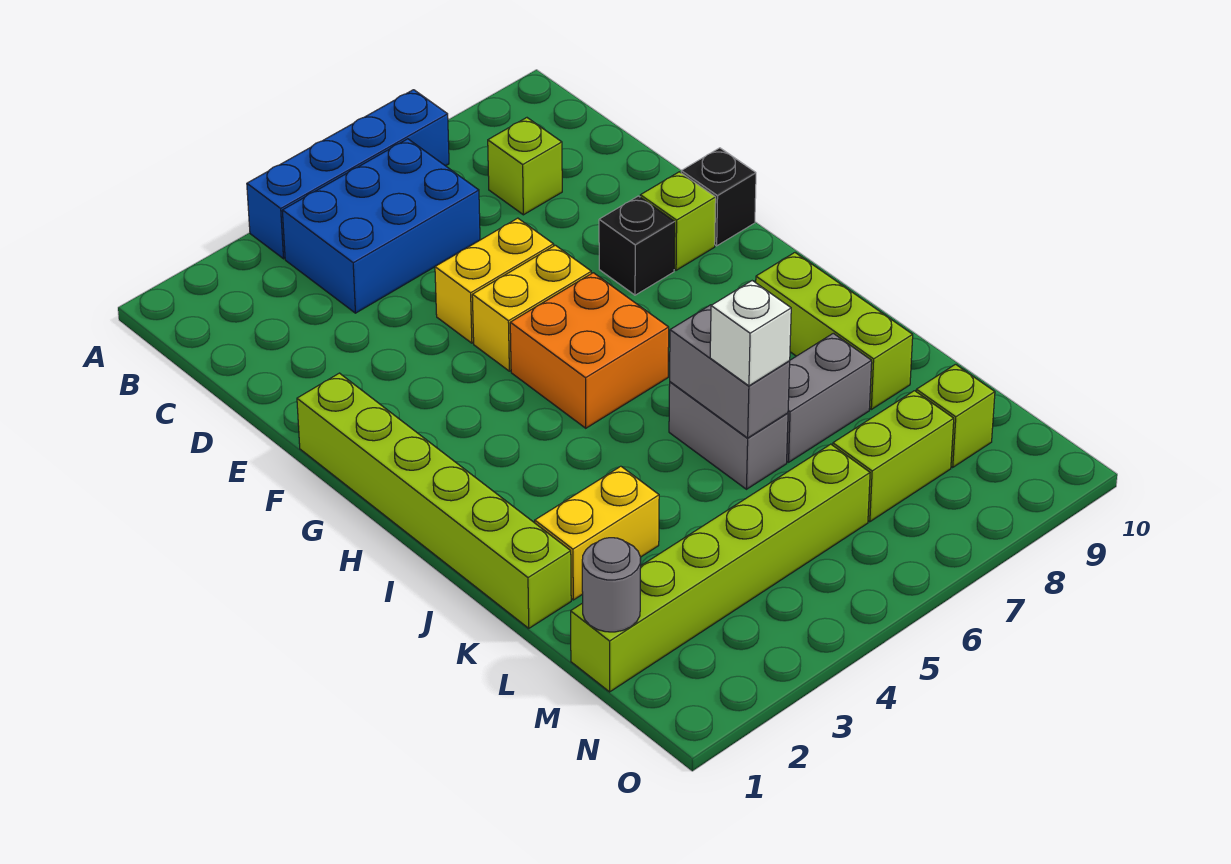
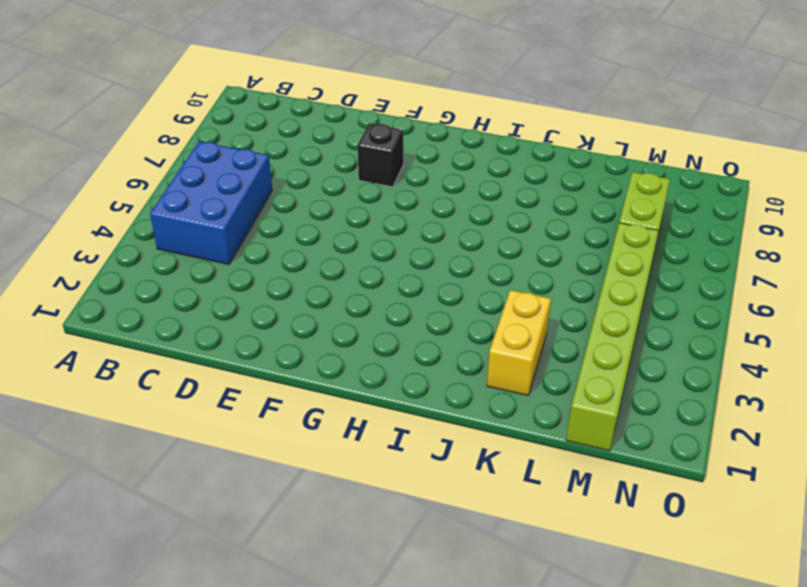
none -> blue brick A4:A7 level 1
none -> lime brick C8 level 1
none -> yellow brick E5:E6 level 1

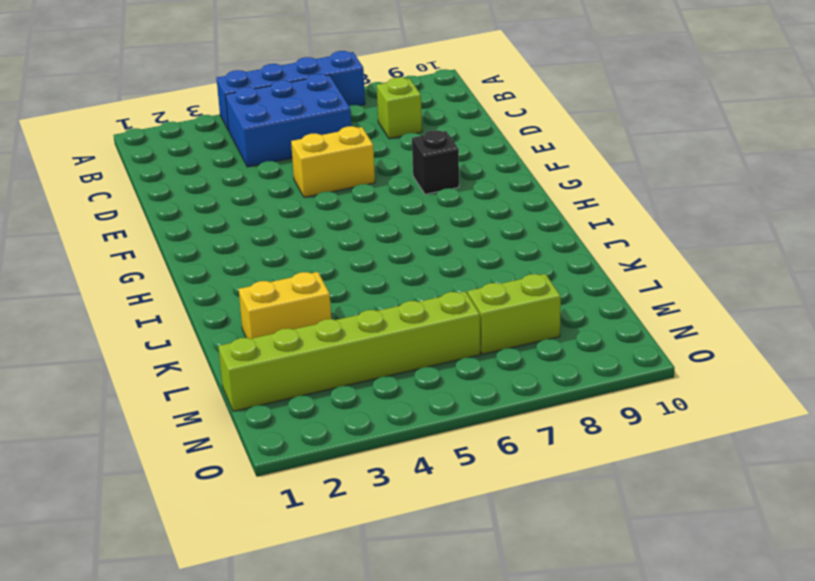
none -> lime brick F1:K1 level 1
none -> yellow brick F5:F6 level 1
none -> lime brick F9 level 1

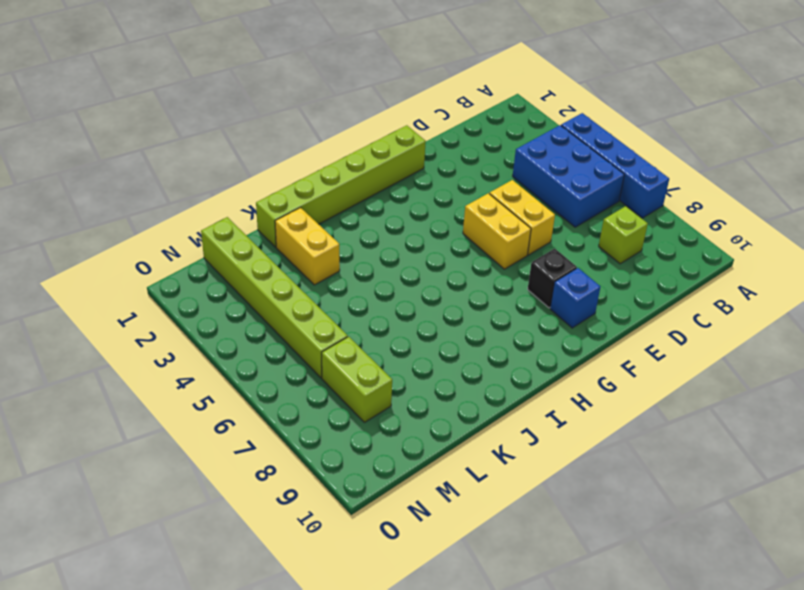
blue brick F9 level 1 -> lime brick F9 level 1
none -> black brick F10 level 1
none -> orange brick G5:H6 level 1
none -> lime brick I9:K9 level 1

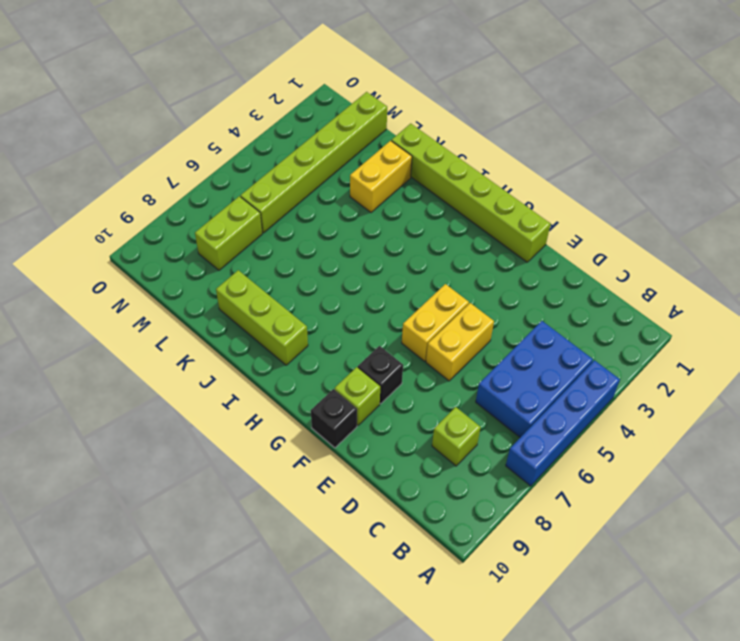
none -> orange brick G5:H6 level 1
none -> grey brick J6:K6 level 1
none -> grey brick K7:K8 level 1

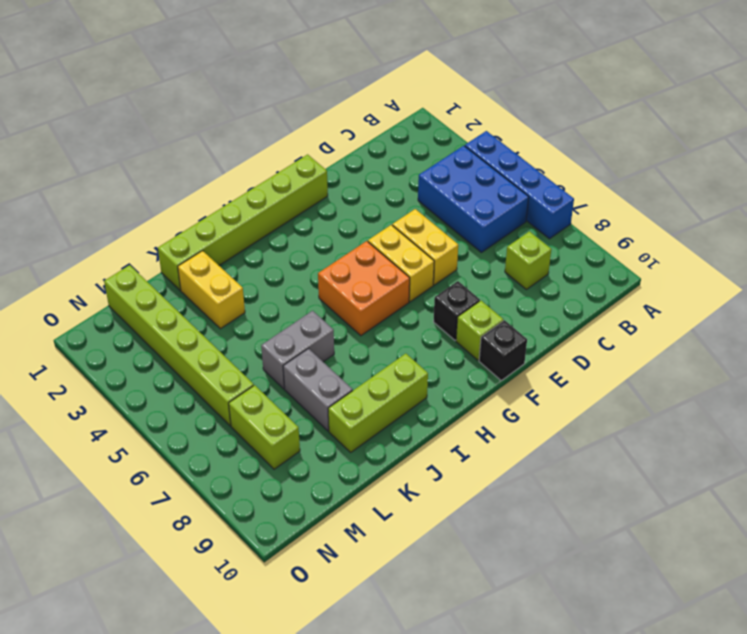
none -> lime brick M9 level 1
none -> grey brick J6:K6 level 2
none -> grey round brick M1 level 2

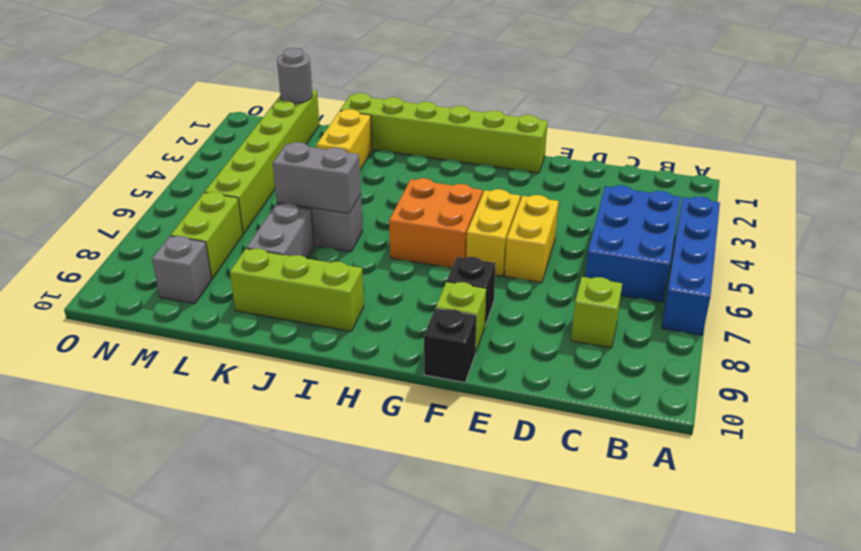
grey brick M9 level 1 -> lime brick M9 level 1
none -> white brick K6 level 3

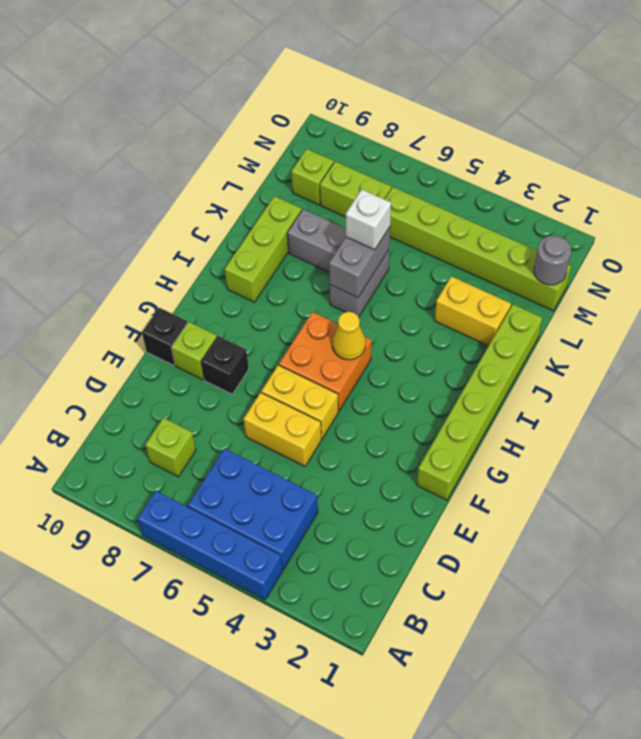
yellow cone H5 level 2 -> none

